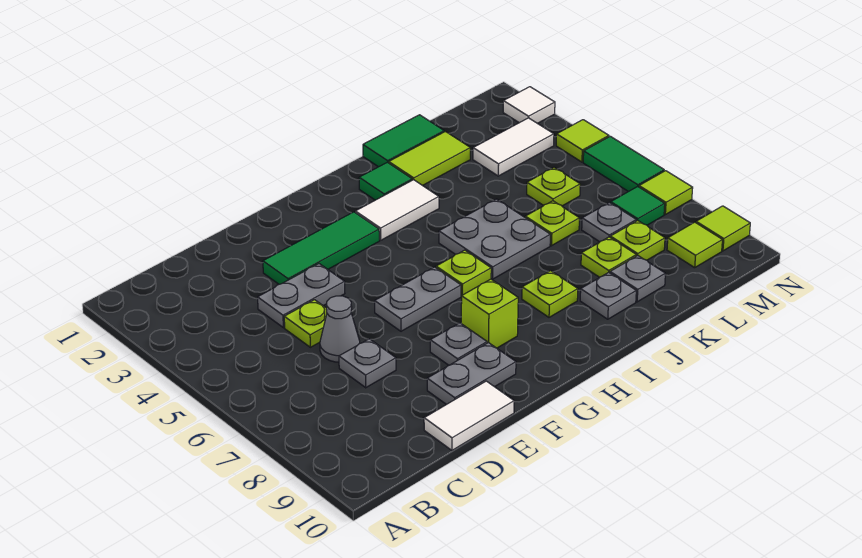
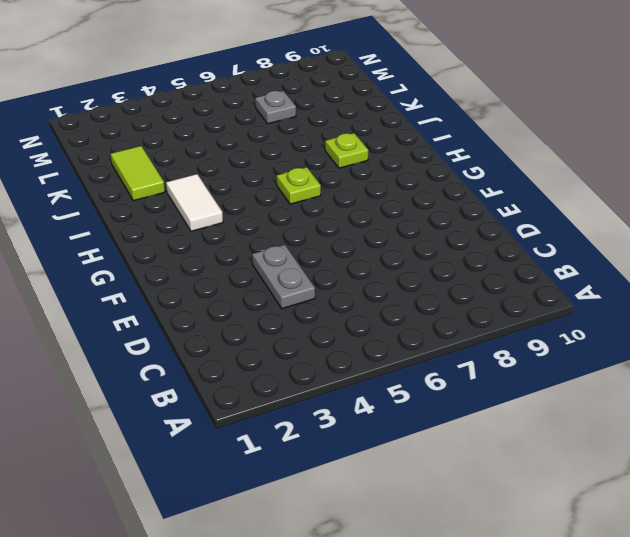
none -> lime plate D5 level 1
none -> grey cone D6 level 1
none -> grey plate D7 level 1
none -> white tile D10:E10 level 1

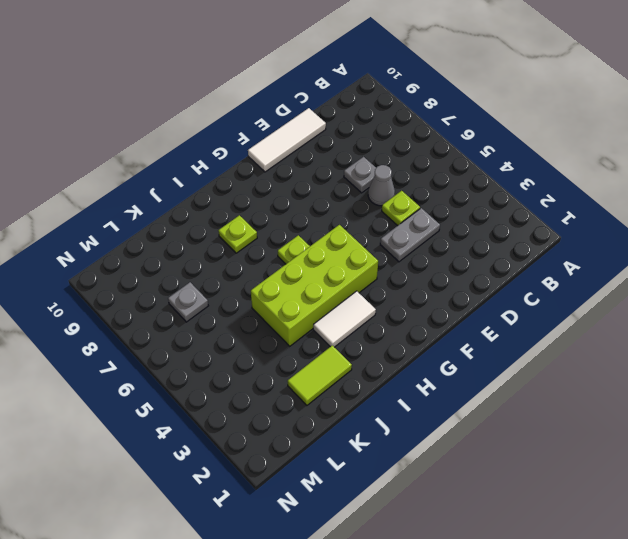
white tile D10:F10 level 1 -> white tile D10:E10 level 1
lime brick G4:J5 level 1 -> grey plate I5:J6 level 1
none -> green tile E3:G3 level 1
none -> grey plate E9:F9 level 1
none -> grey plate F6:G6 level 1
none -> grey plate F8 level 1

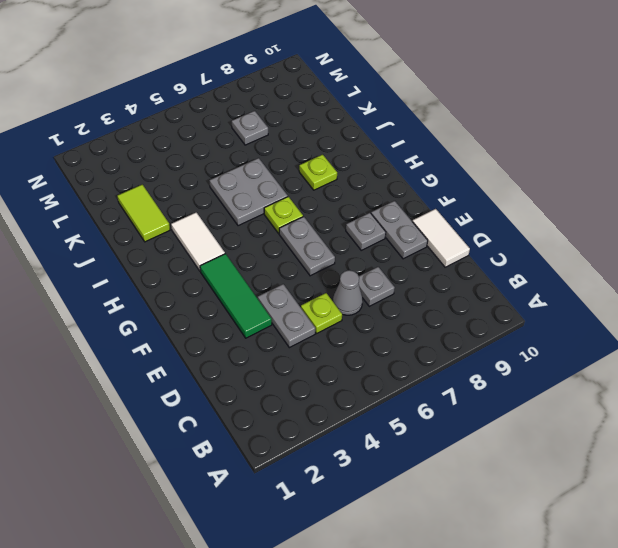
none -> lime brick G8 level 1
none -> green tile I2 level 1
none -> green tile J1:K1 level 1
none -> grey plate J9 level 1

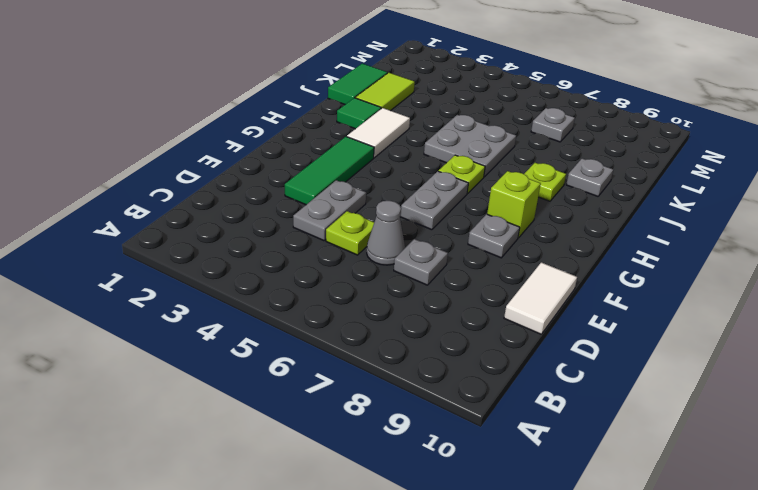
none -> grey plate E9:F9 level 1
none -> lime plate K6 level 1
none -> lime plate K8 level 1
none -> grey plate K9 level 1

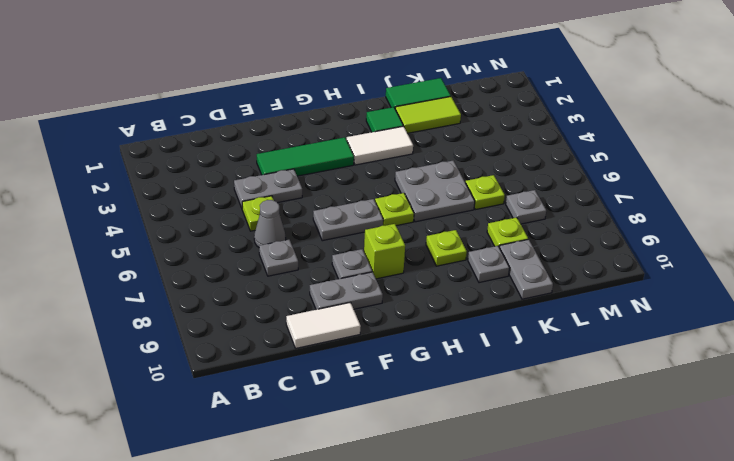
grey plate K9:K10 level 1 -> grey plate K9 level 1
none -> white tile L3:M3 level 1
none -> lime plate L5 level 1
none -> lime plate L8 level 1
none -> green tile M7 level 1

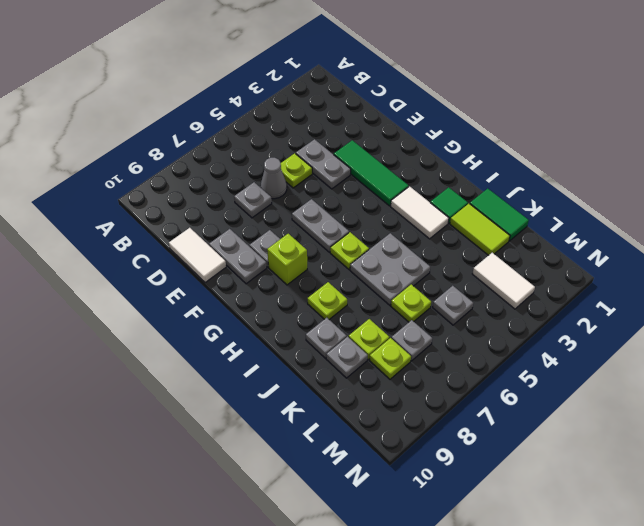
grey plate L5 level 1 -> lime plate L5 level 1
none -> green tile M7 level 1
none -> lime tile M9 level 1
none -> white tile N2 level 1
none -> lime tile N4 level 1

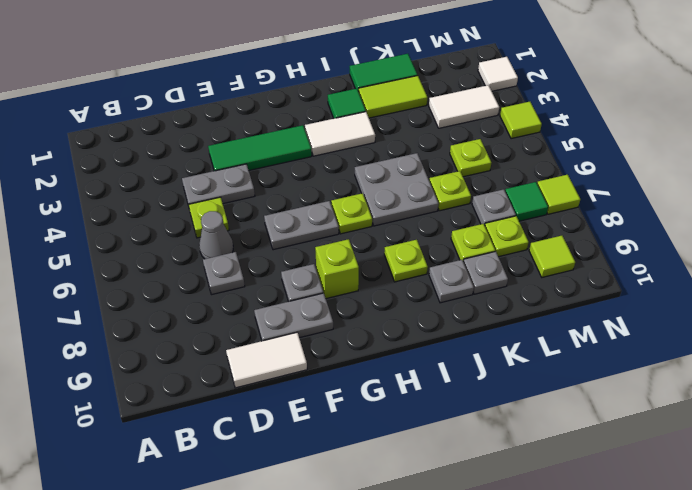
none -> green tile N5:N6 level 1
none -> lime tile N9 level 1

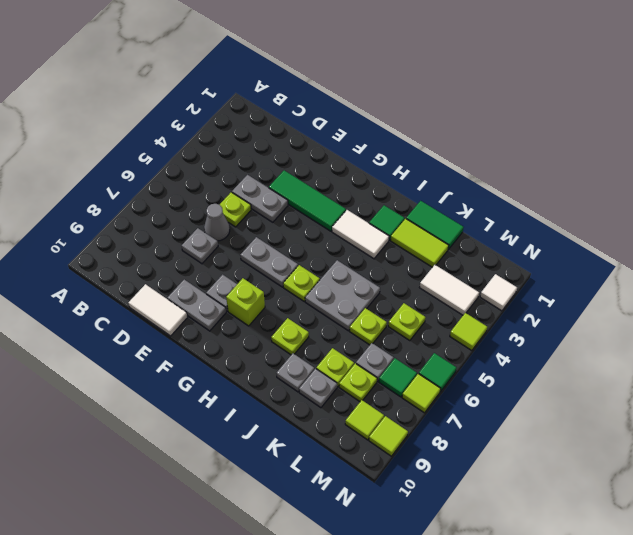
green tile N6 level 1 -> green tile N5:N6 level 1

